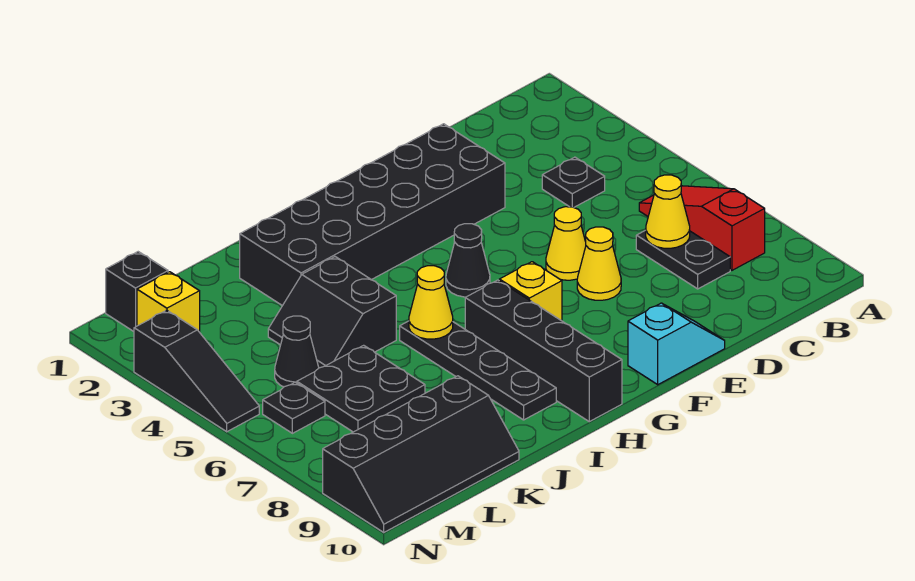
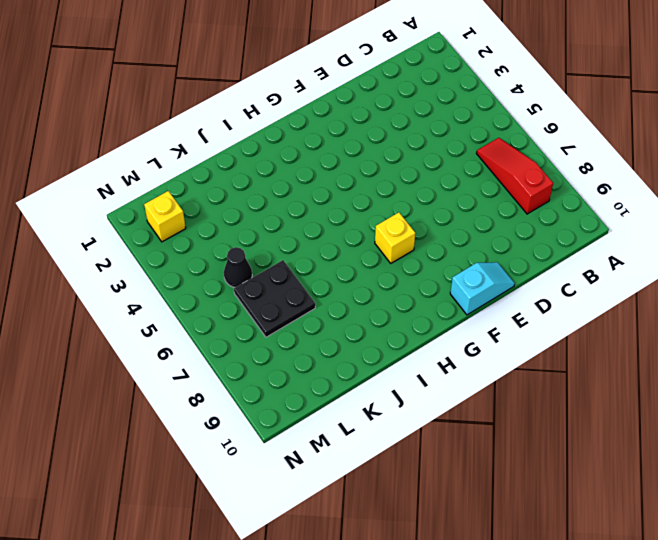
none -> black plate C4 level 1
none -> black plate C7:C8 level 1
none -> black brick E2:J3 level 1

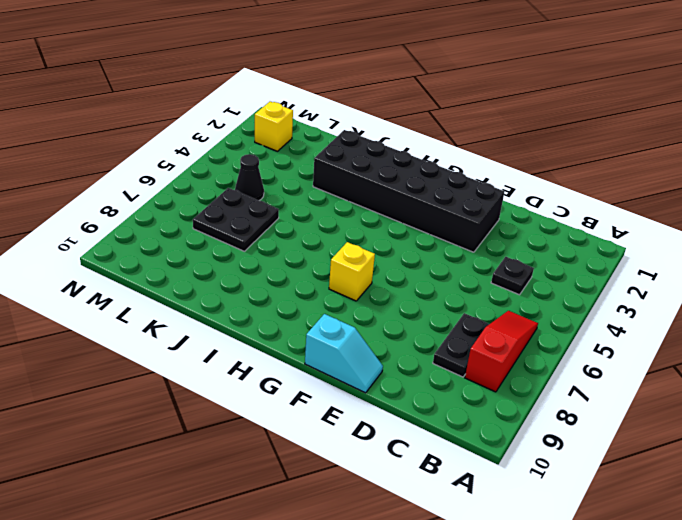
none -> yellow cone E6 level 1
none -> yellow cone E7 level 1
none -> black cone G5 level 1

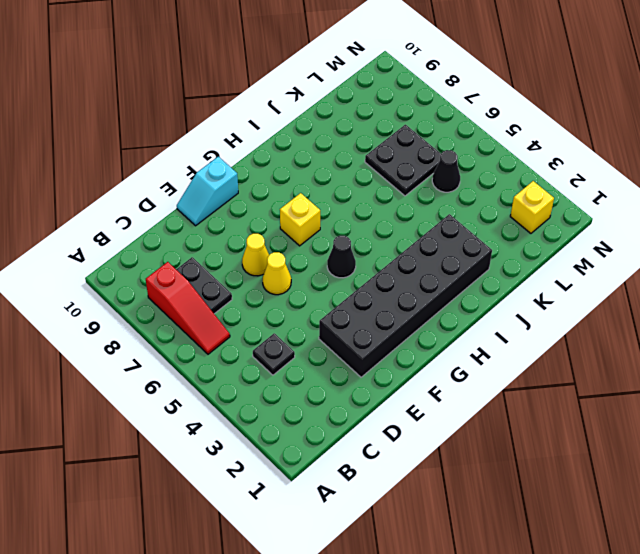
none -> black brick H7:H10 level 1
none -> black plate I6:I9 level 1
none -> black slope J4:K5 level 1 top J

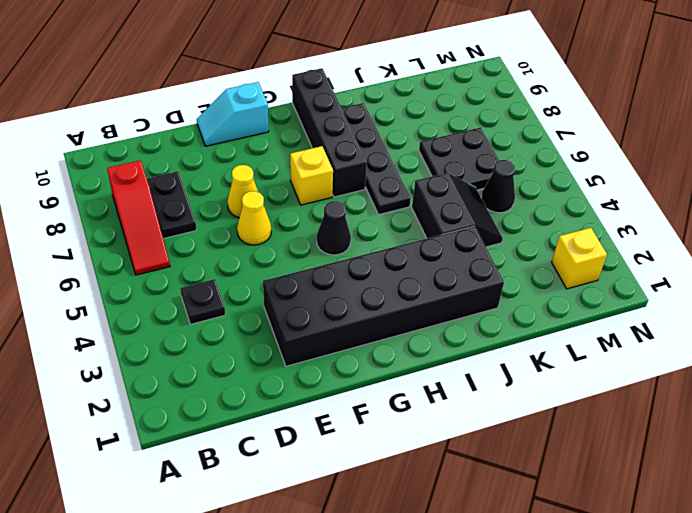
none -> black slope K9:N10 level 1 top 9
none -> black brick M1 level 1
none -> black plate M6 level 1

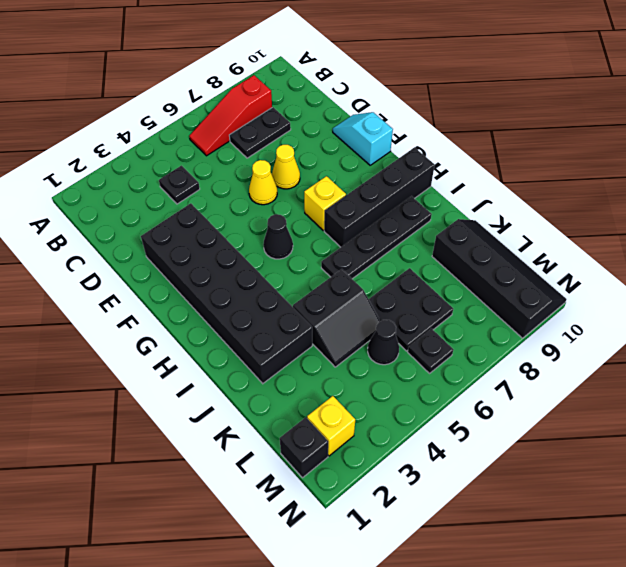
none -> black slope N3:N5 level 1 top 3
none -> yellow cone C7 level 2
none -> yellow cone I6 level 2

